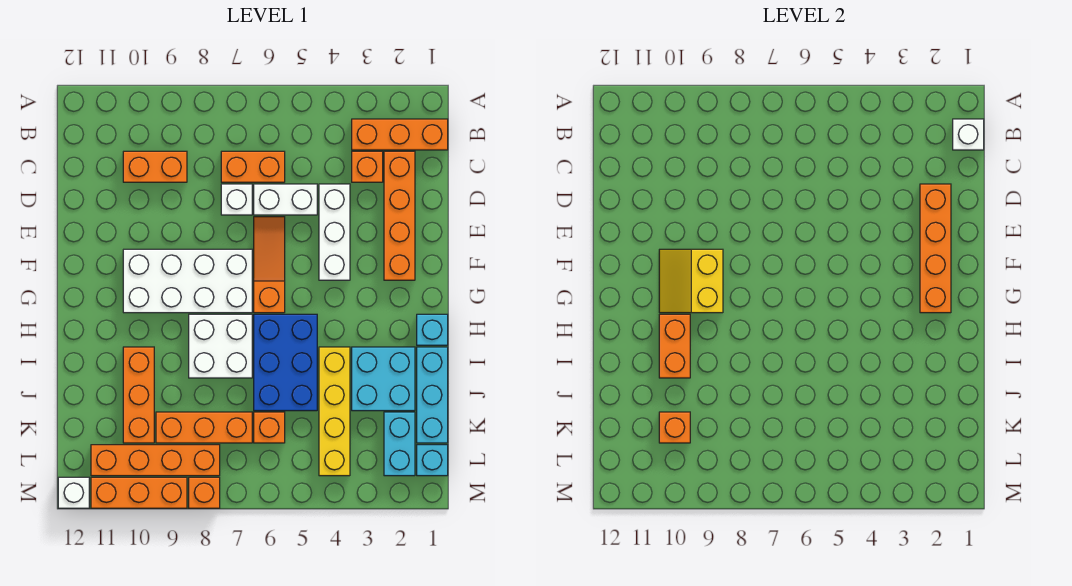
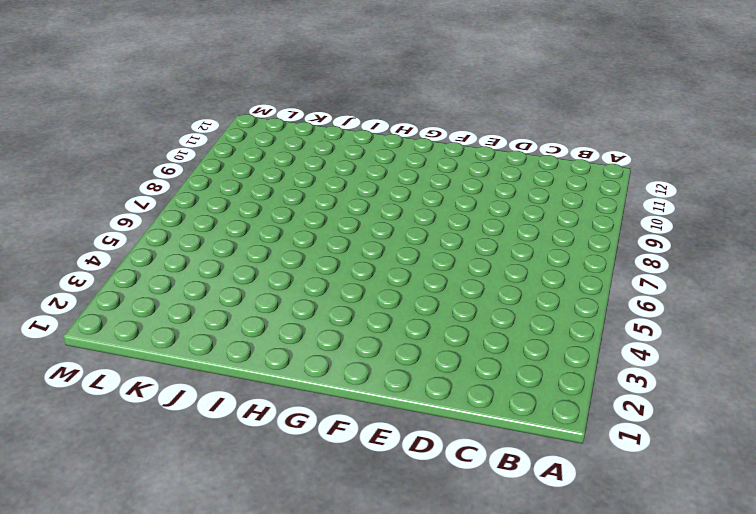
none -> orange brick B1:B3 level 1
none -> orange brick C2:F2 level 1
none -> orange brick C3 level 1
none -> orange brick C6:C7 level 1

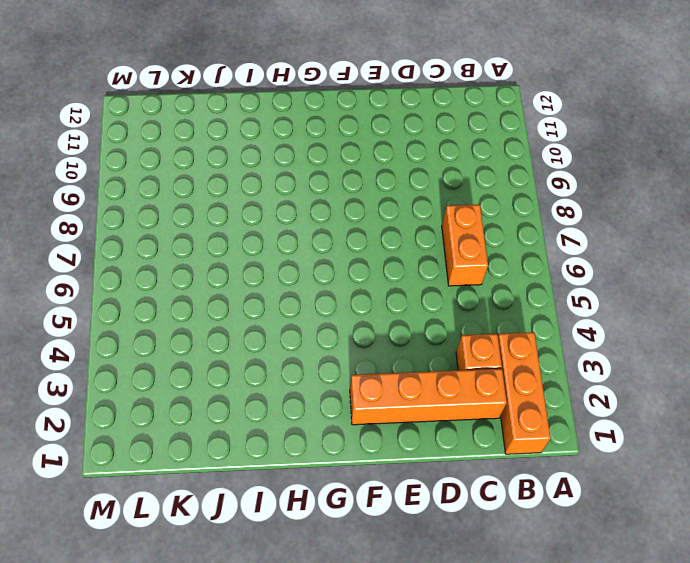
none -> orange brick C9:C10 level 1
none -> white brick D4:F4 level 1
none -> white brick D5:D6 level 1
none -> white brick D7 level 1

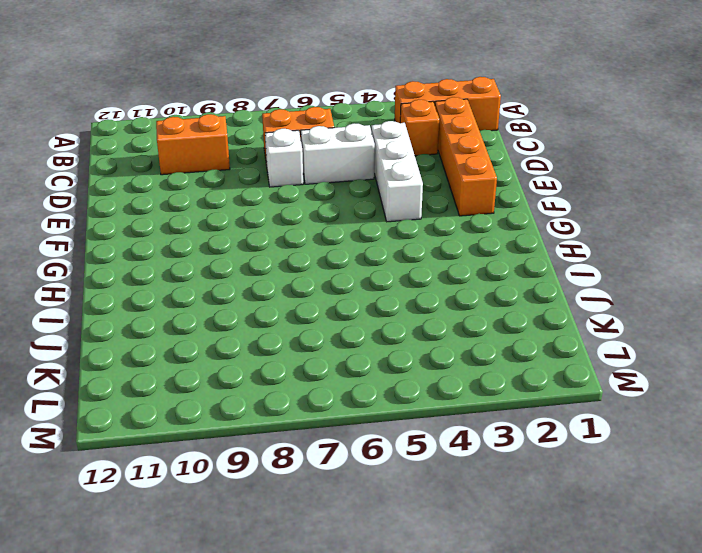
none -> orange slope E6:G6 level 1 top G
none -> white brick F7:G10 level 1
none -> cyan brick H1 level 1
none -> blue brick H5:J6 level 1

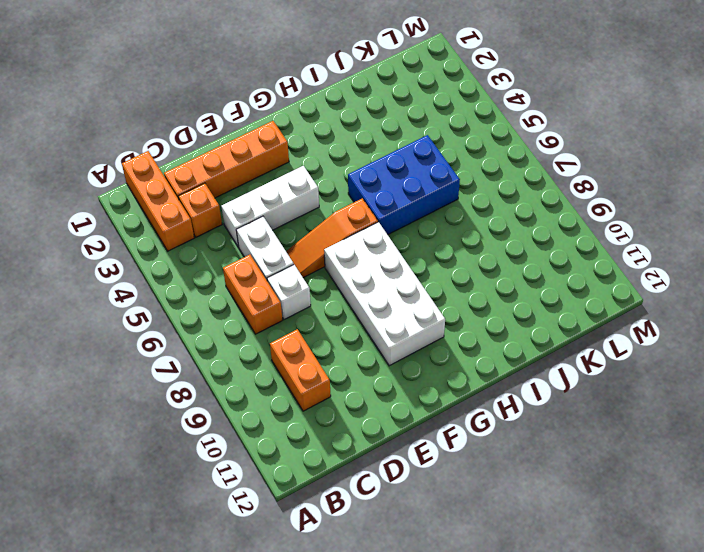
none -> cyan brick H1 level 1
none -> white brick H7:I8 level 1
none -> cyan brick I1:K1 level 1
none -> cyan brick I2:J3 level 1

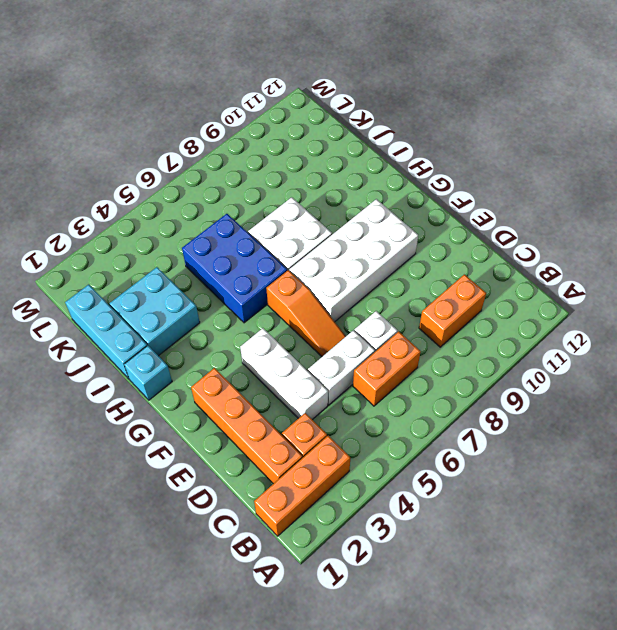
none -> yellow brick I4:L4 level 1
none -> orange brick I10:K10 level 1
none -> cyan brick K2:L2 level 1
none -> orange brick K6 level 1

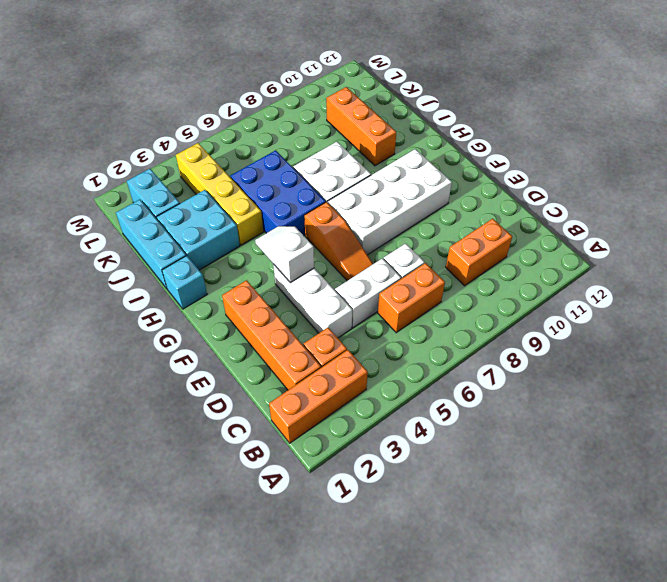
white slope F4:G4 level 2 top F -> none
none -> orange brick K6 level 1
none -> orange brick K7:K9 level 1
none -> cyan brick L1 level 1
none -> orange brick L8:L11 level 1

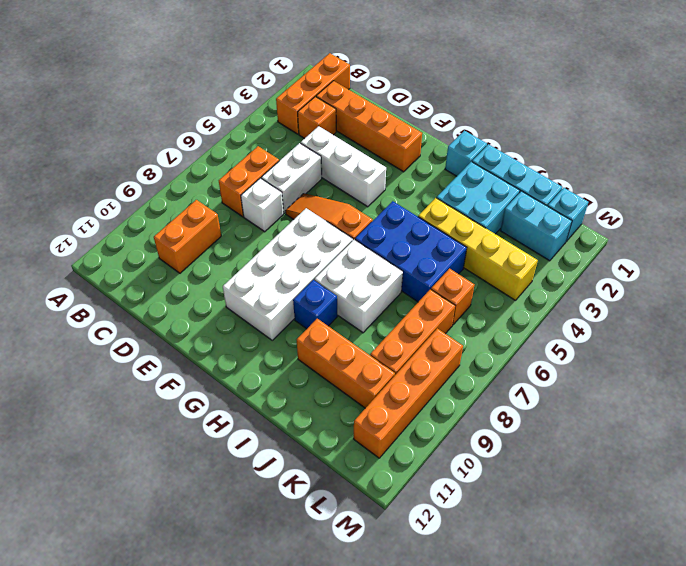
blue brick H9 level 1 -> none
none -> orange brick M8 level 1
none -> orange brick M9:M11 level 1
none -> white brick M12 level 1
none -> white brick B1 level 2

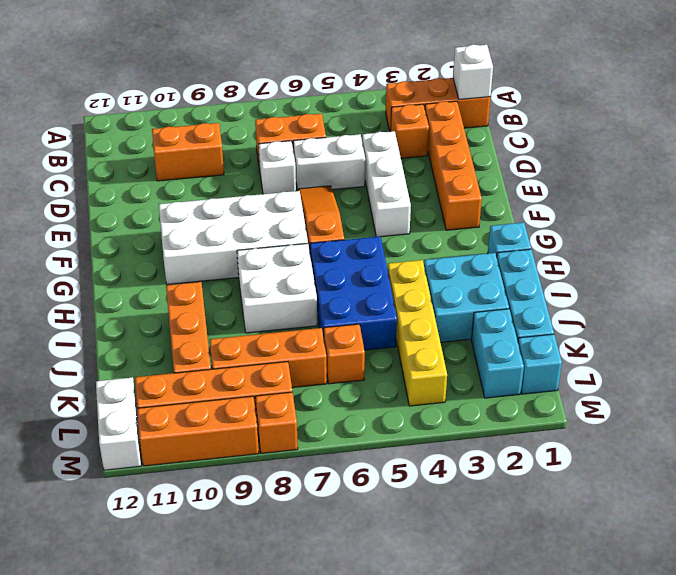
white brick L12:M12 level 1 -> white brick M12 level 1
none -> orange brick D2:G2 level 2
none -> yellow slope F9:G10 level 2 top 9
none -> orange brick H10:I10 level 2
none -> orange brick K10 level 2

